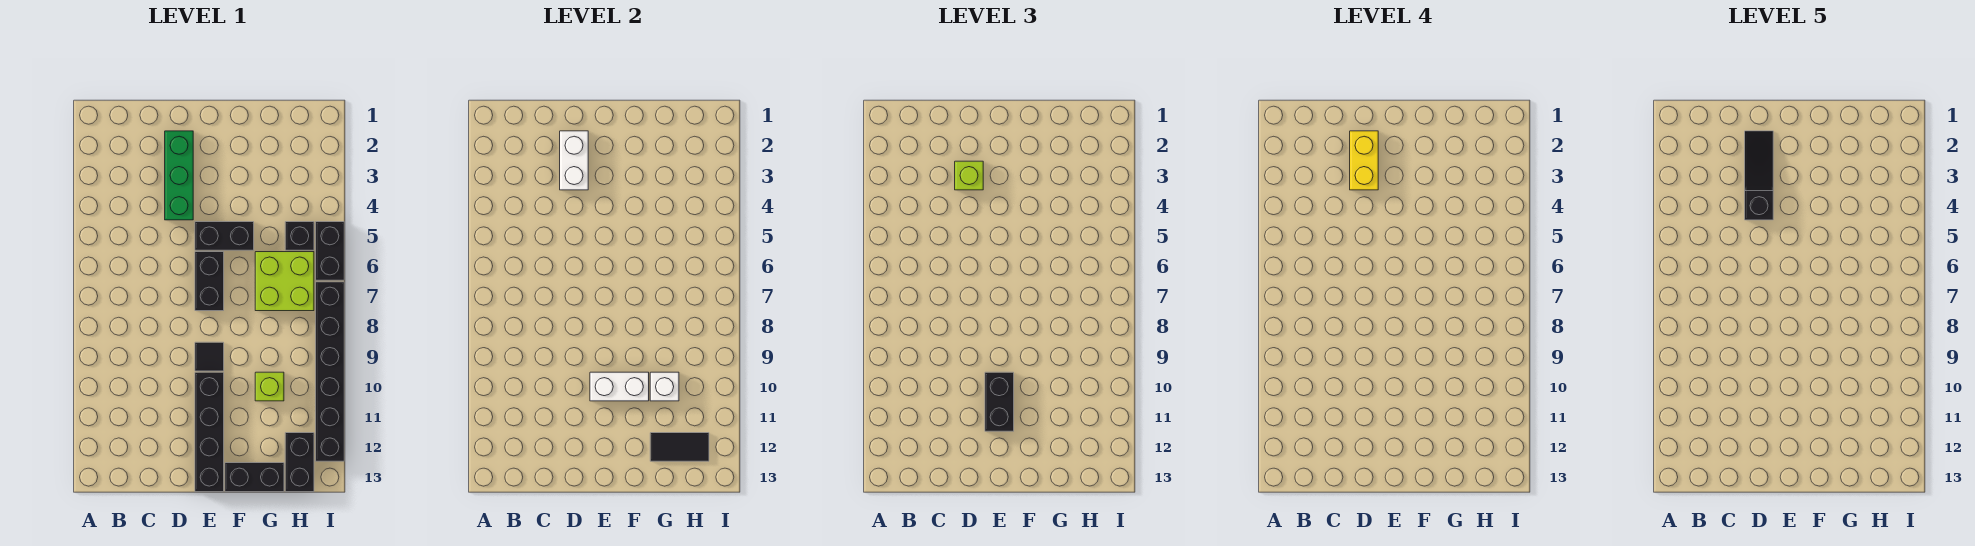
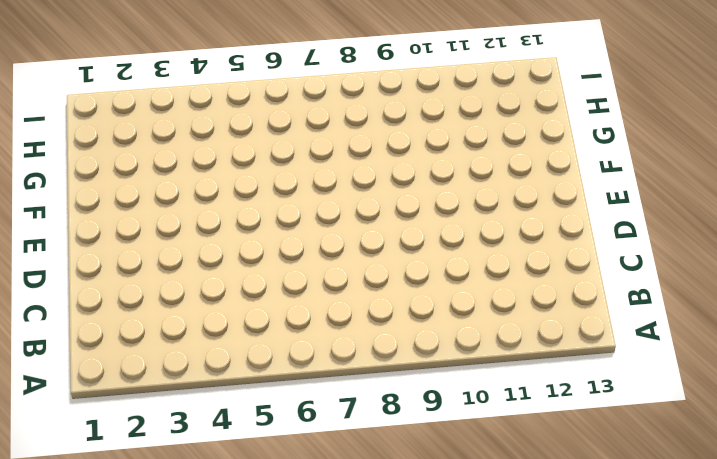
none -> green brick D2:D4 level 1
none -> black brick E5:F5 level 1
none -> black brick E6:E7 level 1

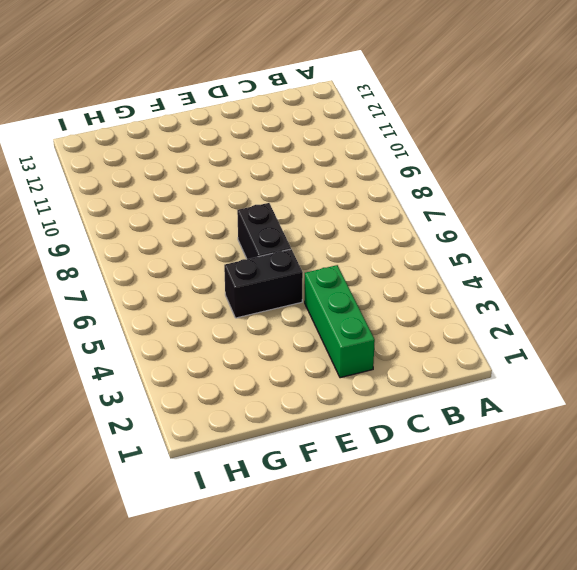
none -> black tile E9 level 1
none -> black brick E10:E13 level 1
none -> black brick F13:G13 level 1

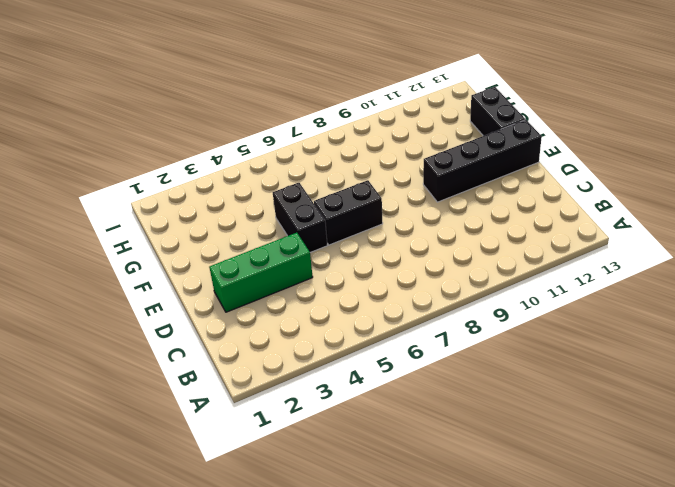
none -> black tile E9 level 1
none -> lime brick G6:H7 level 1
none -> lime brick G10 level 1

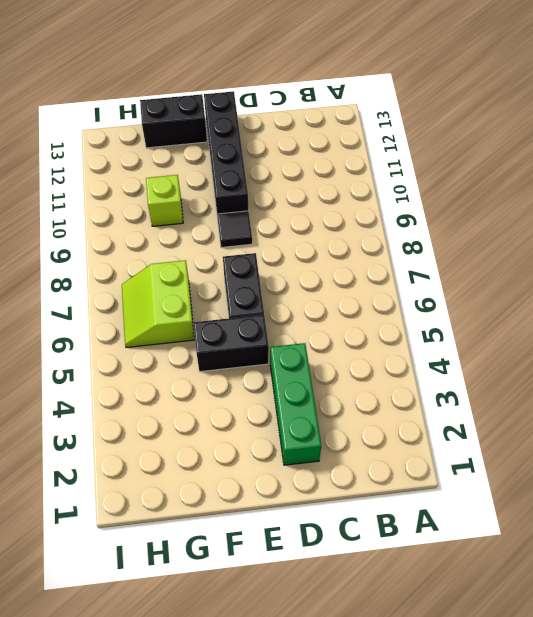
lime slope G6:H7 level 1 top G -> lime brick G6:H7 level 1
none -> black brick H5 level 1
none -> black brick H12:H13 level 1
none -> black brick I5:I6 level 1

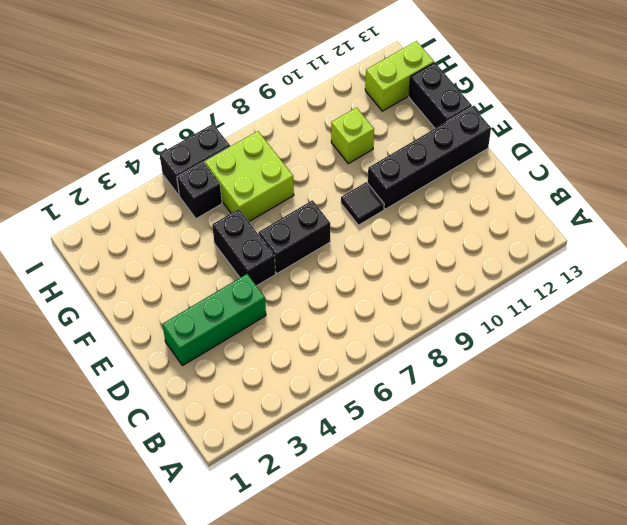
lime brick H12:H13 level 1 -> black brick H12:H13 level 1
none -> black brick I7:I12 level 1
none -> white brick D2:D3 level 2
none -> white brick E10:F10 level 2

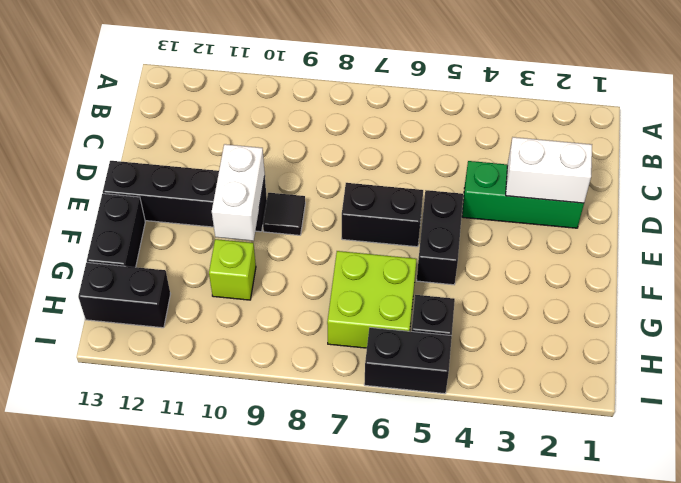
none -> black brick I7:I12 level 1
none -> white brick G10 level 2
none -> black tile G12:H12 level 2

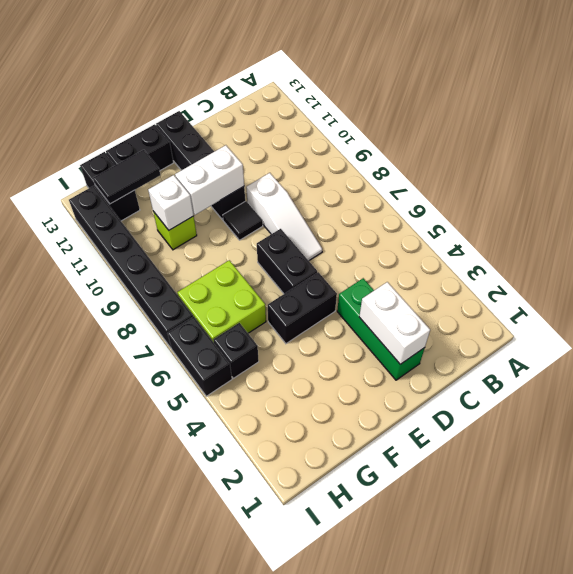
white slope D7:D9 level 1 top 9 -> none
none -> lime brick D3 level 3
none -> black brick E10:E11 level 3
none -> yellow brick D2:D3 level 4

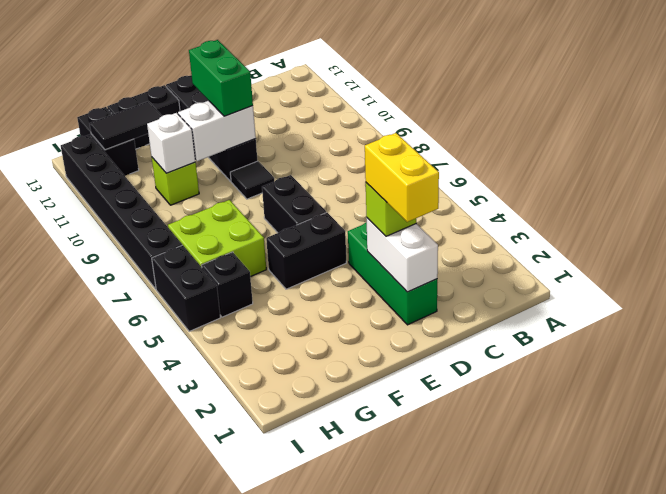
green brick E10:E11 level 3 -> black brick E10:E11 level 3
none -> black slope D2:D4 level 5 top 4

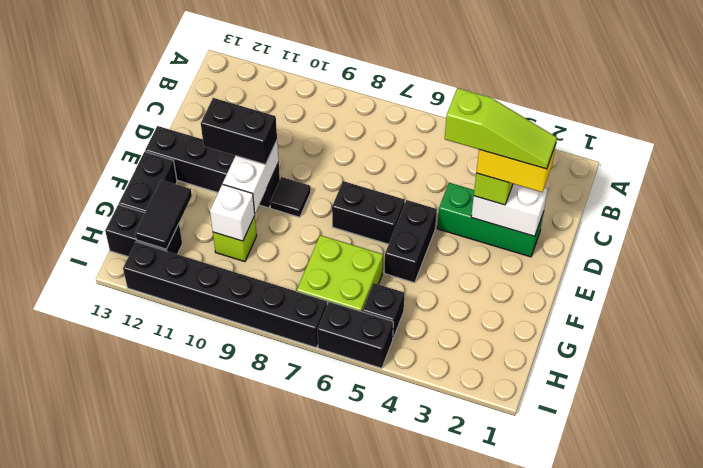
lime slope D2:D4 level 5 top 4 -> black slope D2:D4 level 5 top 4

